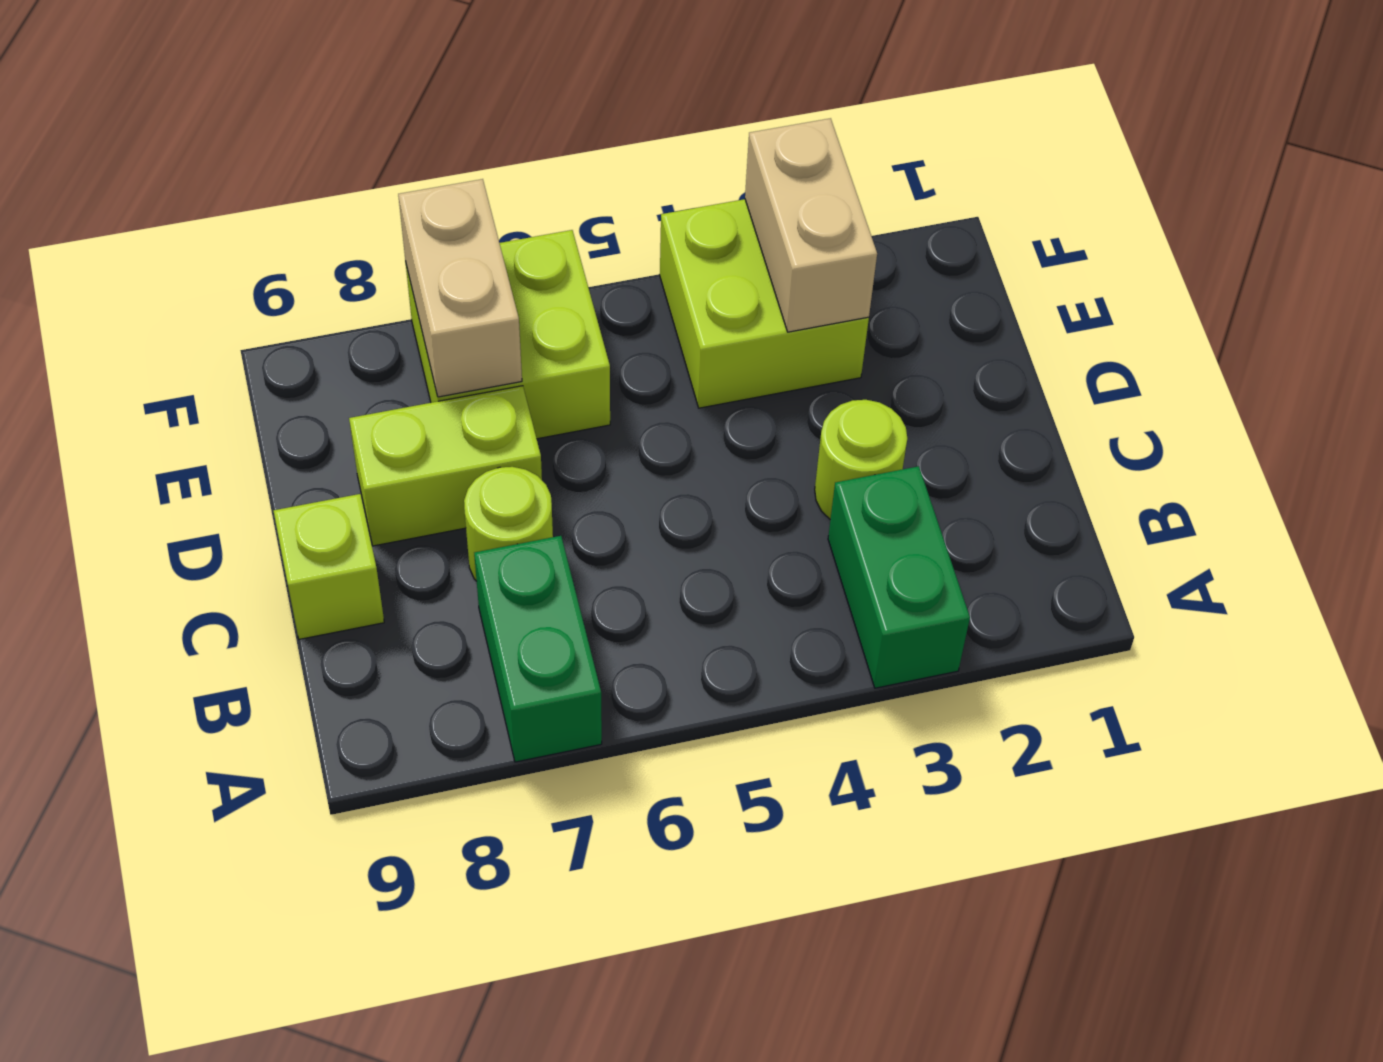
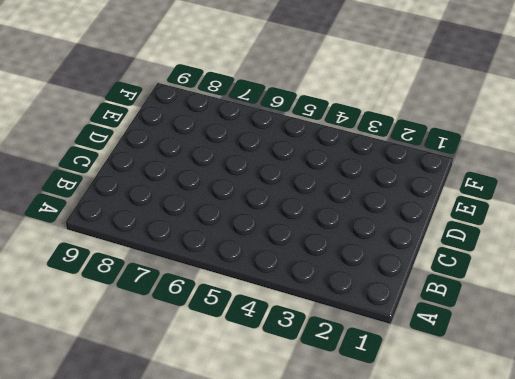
none -> green brick A3:B3 level 1
none -> green brick A7:B7 level 1

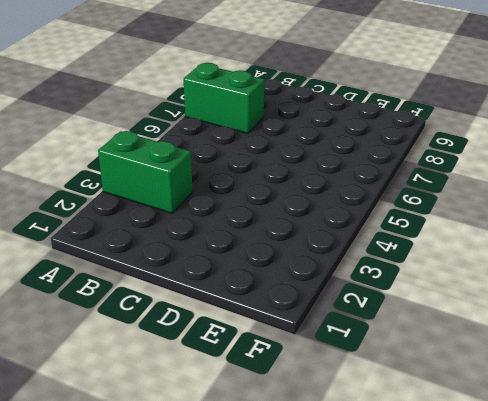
none -> lime round brick C3 level 1
none -> lime round brick C7 level 1

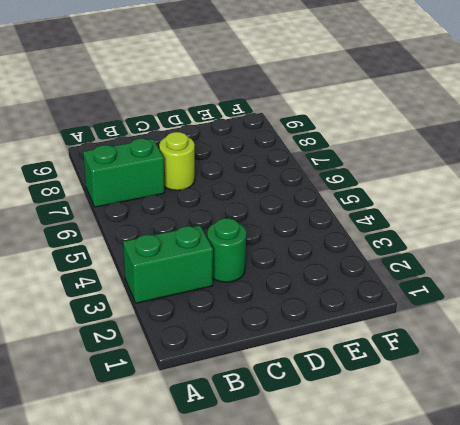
green round brick C3 level 1 -> lime round brick C3 level 1
none -> lime brick C9 level 1
none -> lime brick D7:D8 level 1

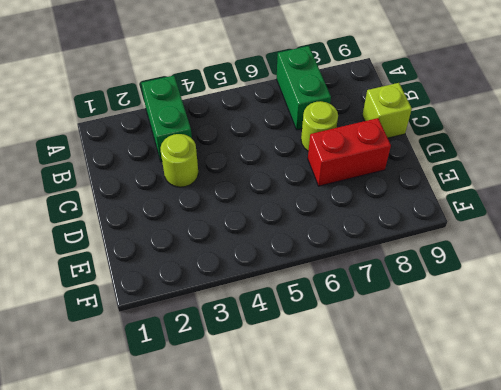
red brick D7:D8 level 1 -> lime brick D7:D8 level 1
none -> lime brick E3:F4 level 1
none -> lime brick E6:F7 level 1

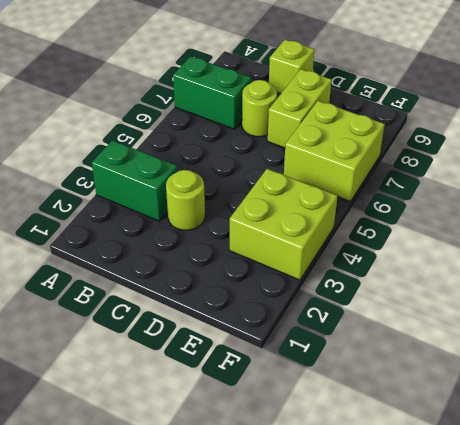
none -> tan brick E3:F3 level 2
none -> tan brick E7:F7 level 2

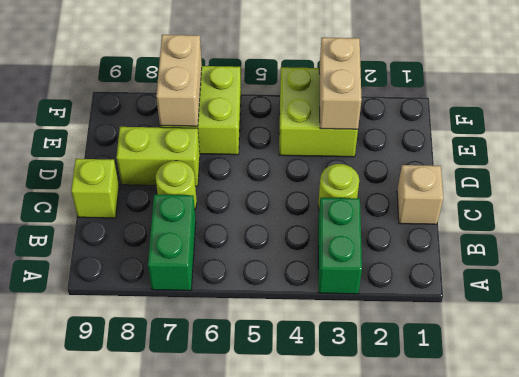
tan brick C1 level 1 -> none

